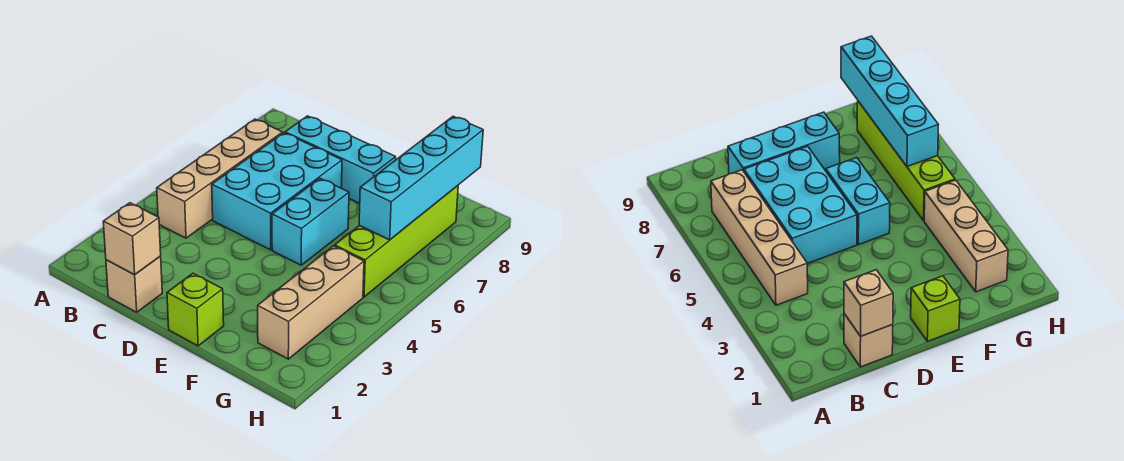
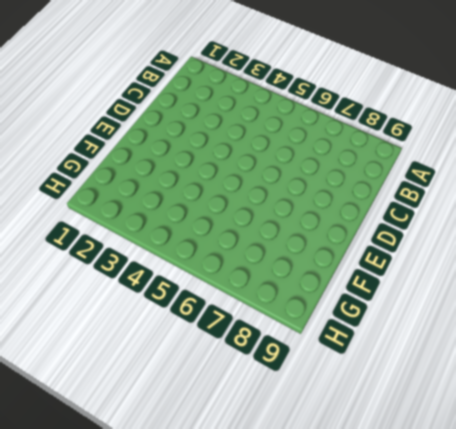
none -> tan brick B4:B7 level 1
none -> tan brick C1 level 1

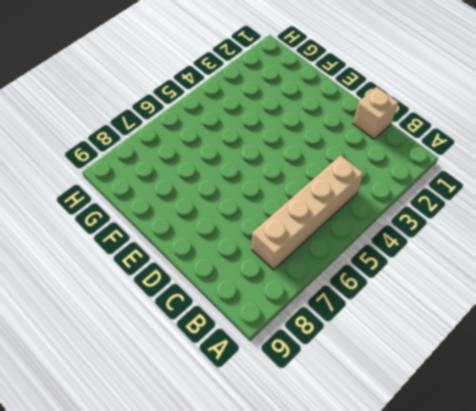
none -> cyan brick C5:D7 level 1
none -> cyan brick C8:E8 level 1

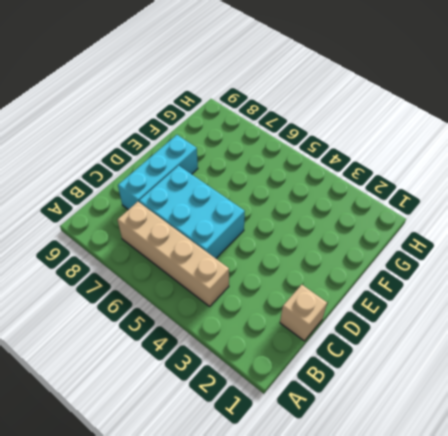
none -> lime brick E1 level 1
none -> cyan brick E5:E6 level 1

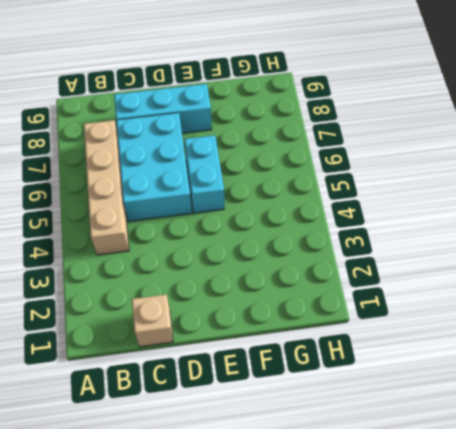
none -> lime brick E1 level 1
none -> tan brick G2:G4 level 1

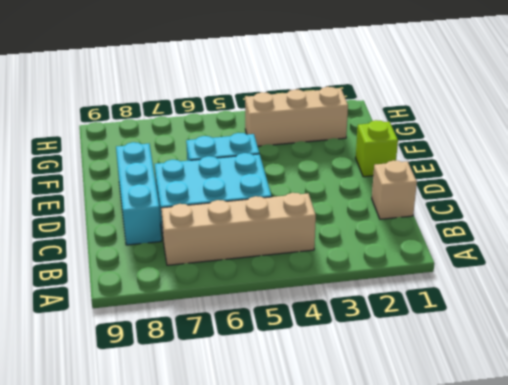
none -> lime brick G5:G8 level 1
none -> tan brick C1 level 2

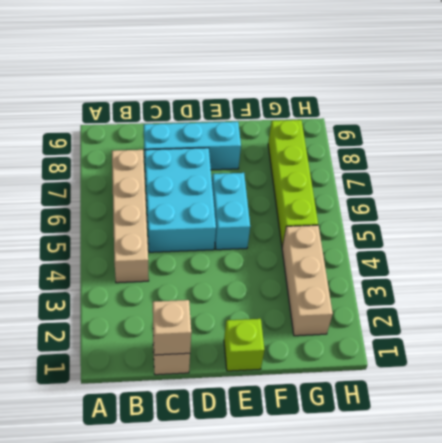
none -> cyan brick G6:G9 level 2

